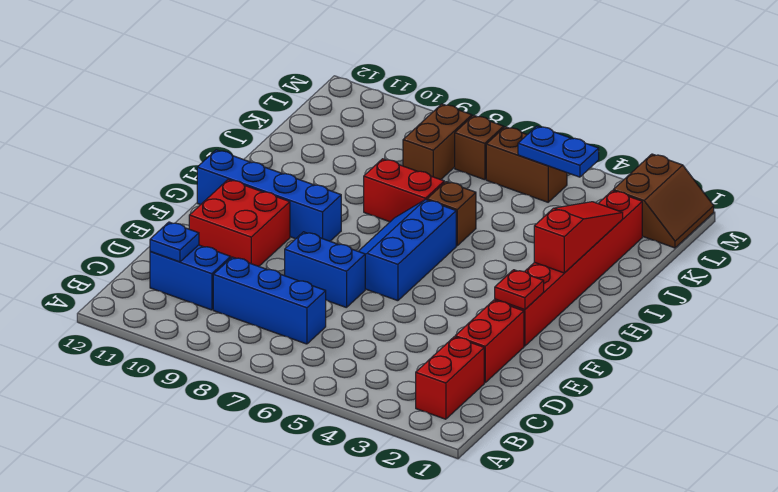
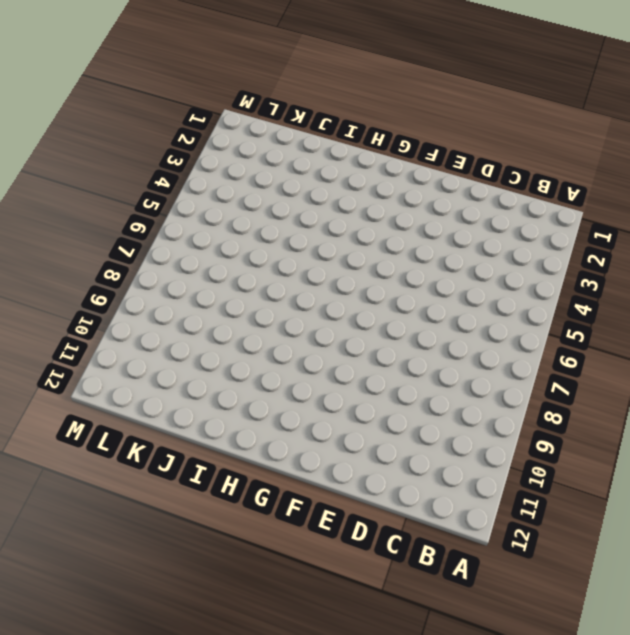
none -> red brick B2:C2 level 1
none -> blue brick C7:C9 level 1
none -> blue brick C10:C11 level 1

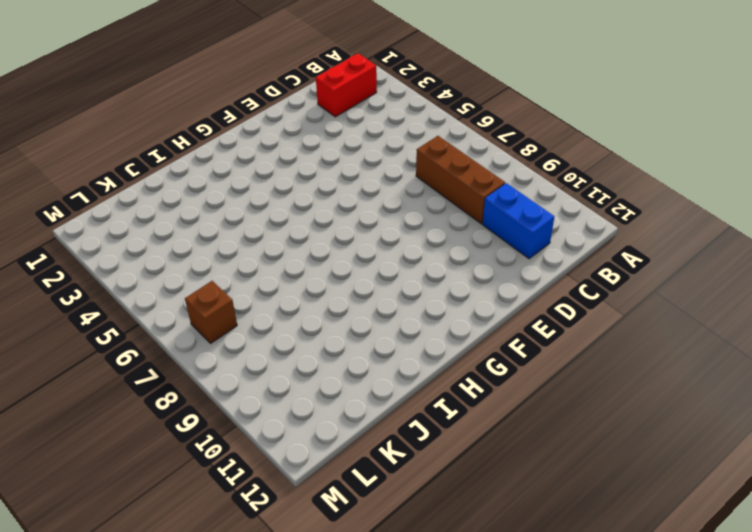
brown brick C7:C9 level 1 -> blue brick C7:C9 level 1
none -> red brick D2:E2 level 1
none -> blue brick E7:E8 level 1
none -> red brick E10:F11 level 1

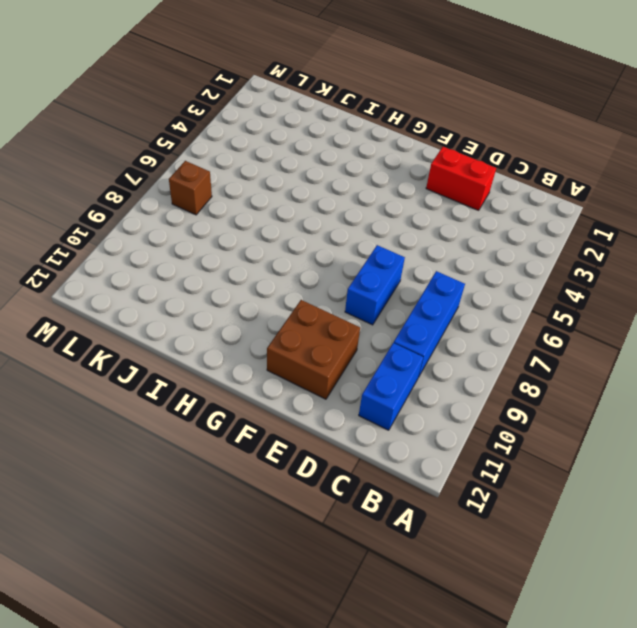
brown brick E10:F11 level 1 -> red brick E10:F11 level 1
none -> red brick B2:C2 level 1
none -> red brick F2:K2 level 1
none -> blue slope F6:H7 level 1 top 6

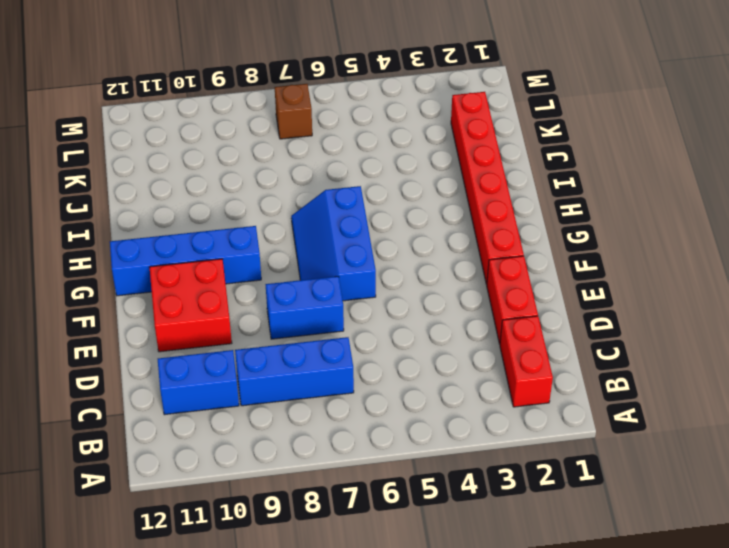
none -> brown brick I6 level 1
none -> red brick I7:I8 level 1
none -> brown brick K8:L8 level 1

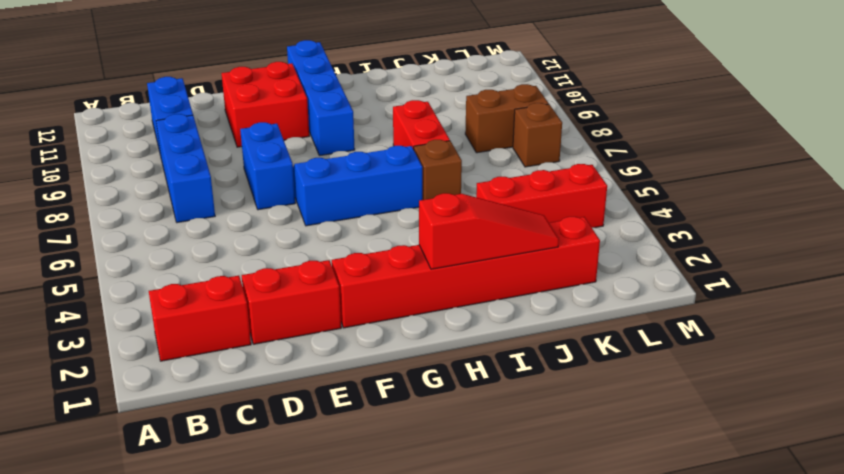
red brick J4:L4 level 1 -> none
none -> brown slope L1:M2 level 1 top 2
none -> brown brick L5:L6 level 1
none -> blue plate C11 level 2

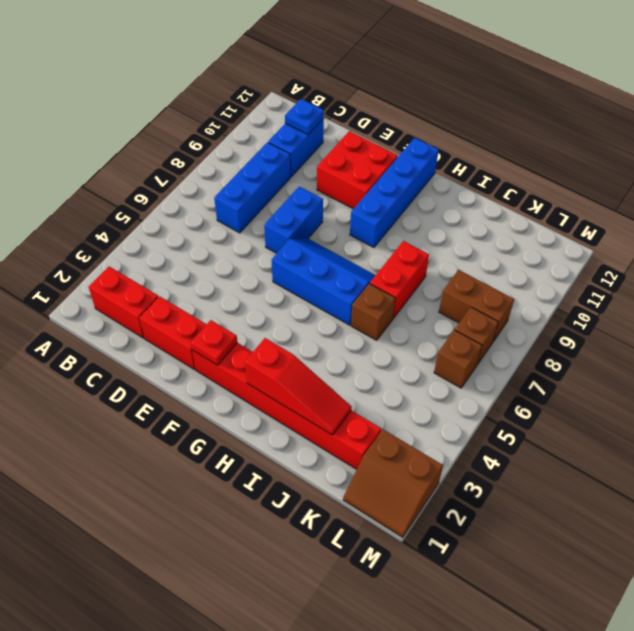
brown brick L6 level 1 -> brown brick L5:L6 level 1
none -> blue plate L4:L5 level 2

